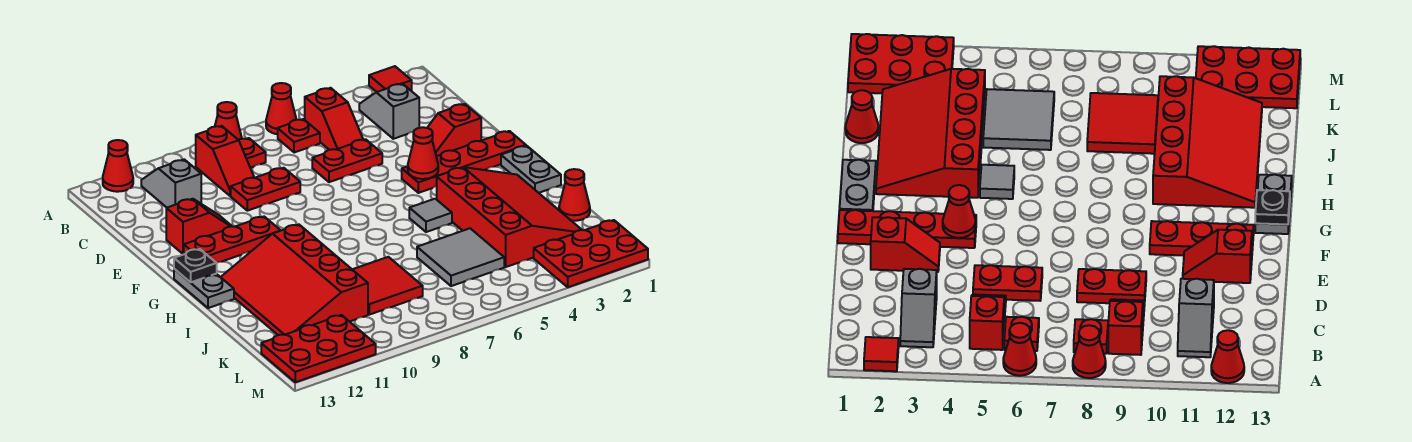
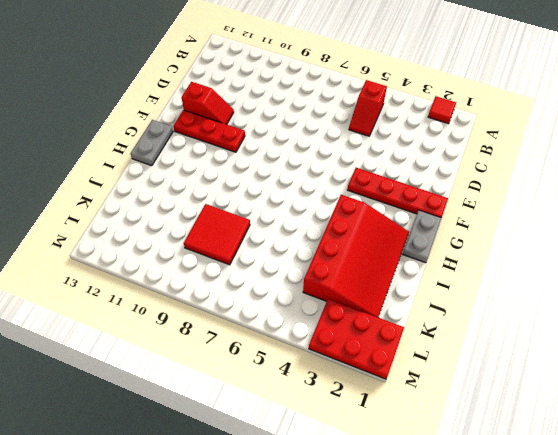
none -> red cone A6 level 1
none -> red cone A8 level 1
none -> red cone A12 level 1

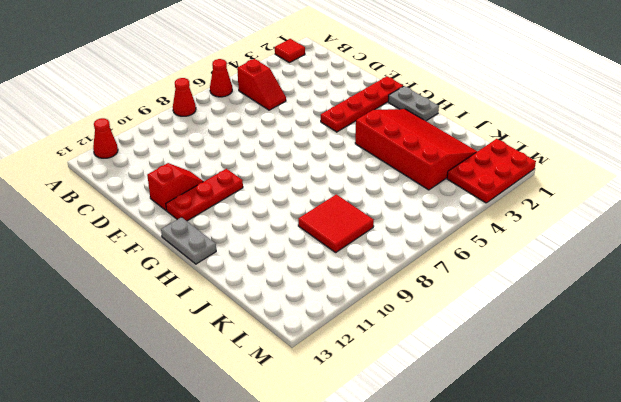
none -> grey slope B3:C3 level 1 top C
none -> red plate B6 level 1
none -> red plate B8 level 1

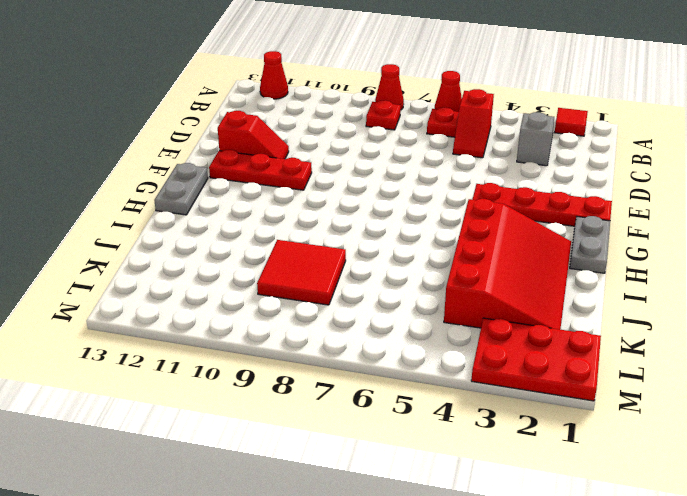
none -> red slope B9:C9 level 1 top B
none -> grey slope B11:C11 level 1 top C
none -> red plate D5:D6 level 1

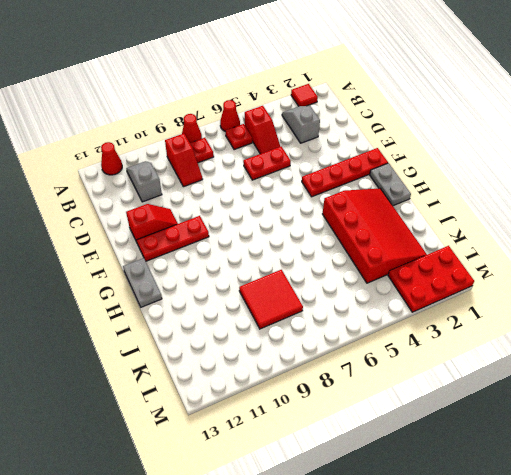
none -> red plate D8:D9 level 1
none -> red slope E2:E3 level 1 top 2
none -> grey tile H5 level 1

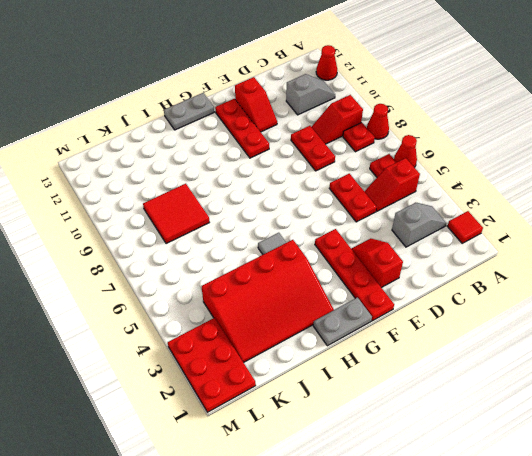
none -> red slope H10:K12 level 1 top 10
none -> red cone J1 level 1
none -> grey tile J5:K6 level 1

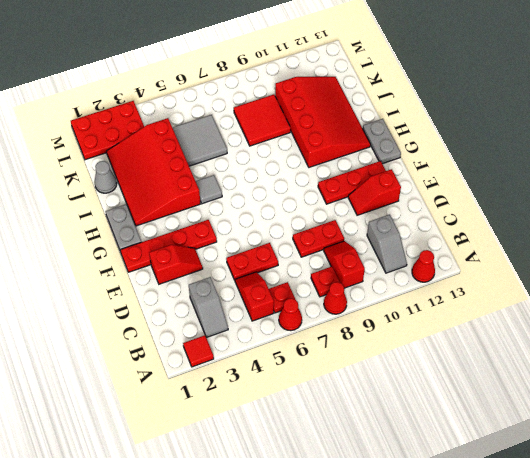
grey cone J1 level 1 -> red cone J1 level 1
none -> red plate L11:M13 level 1
none -> red cone F4 level 2
none -> black plate G13 level 2

